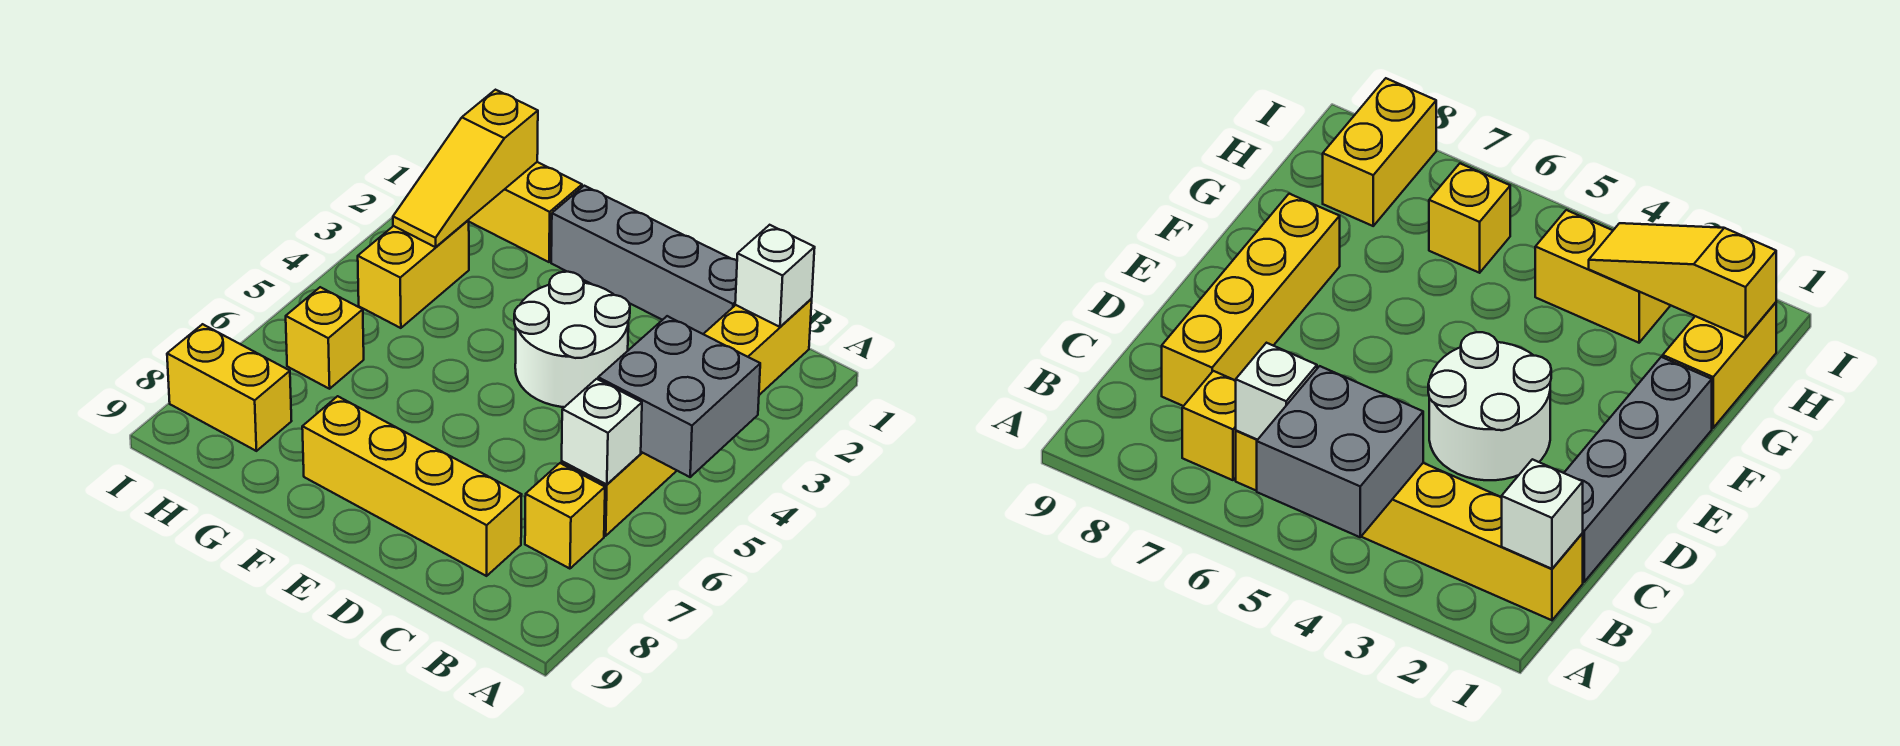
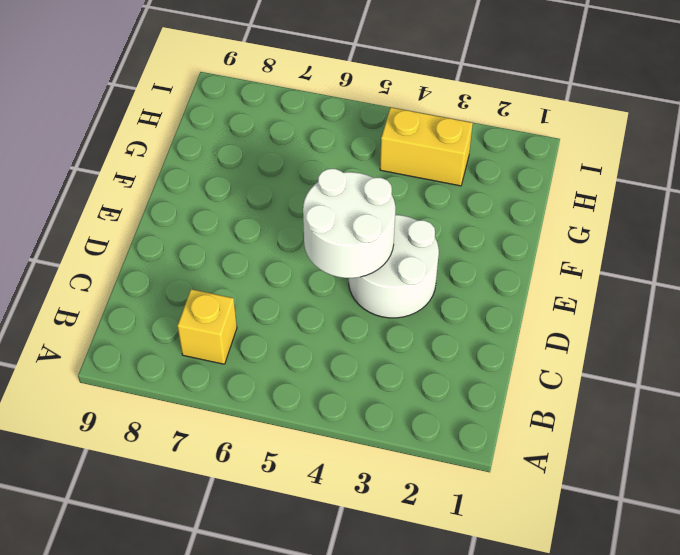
white round brick D4:E5 level 2 -> none
none -> yellow brick B1:B6 level 1
none -> grey brick C1:F1 level 1
none -> yellow brick C8:F8 level 1

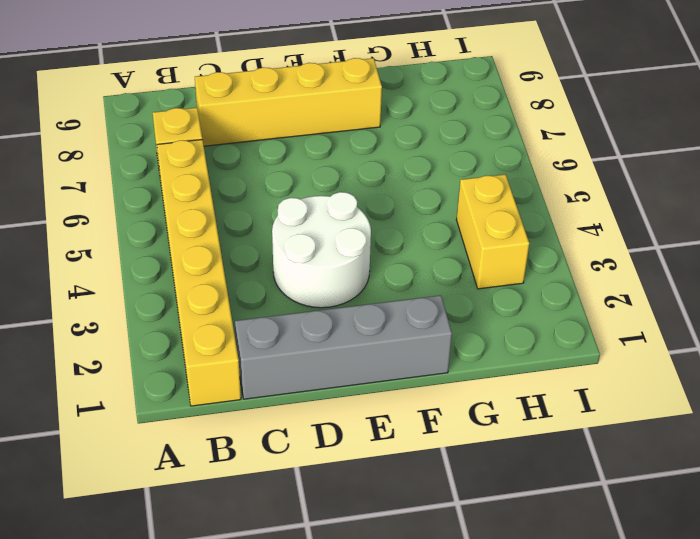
none -> yellow brick G1:H1 level 1
none -> yellow brick H6 level 1
none -> yellow brick H8:I8 level 1

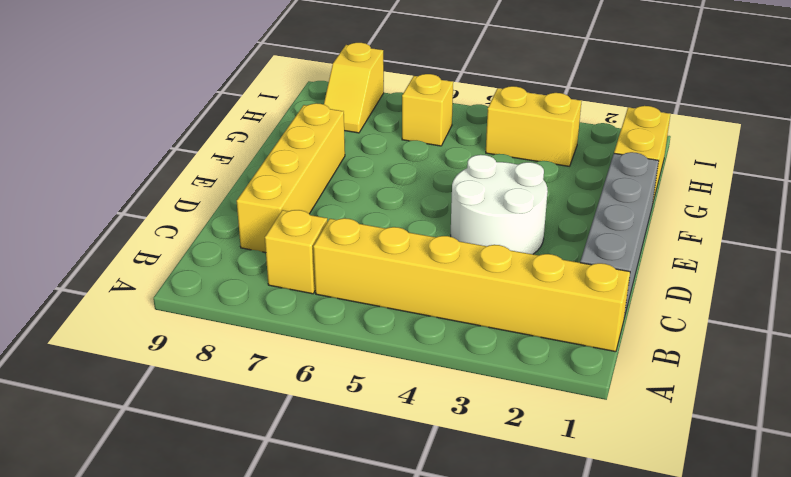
yellow slope H8:I8 level 1 top I -> yellow brick H8:I8 level 1
none -> grey brick A4:B5 level 2
none -> white brick B1 level 2
none -> white brick B6 level 2

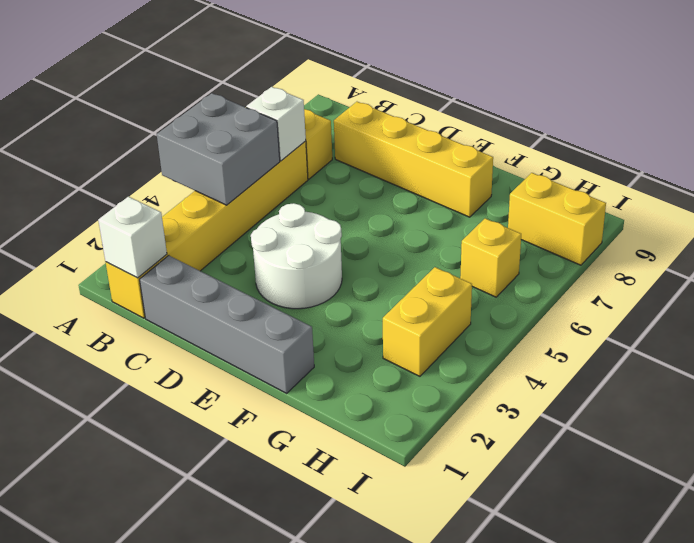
none -> yellow brick G1:H1 level 1
none -> yellow slope H1:H3 level 2 top 1

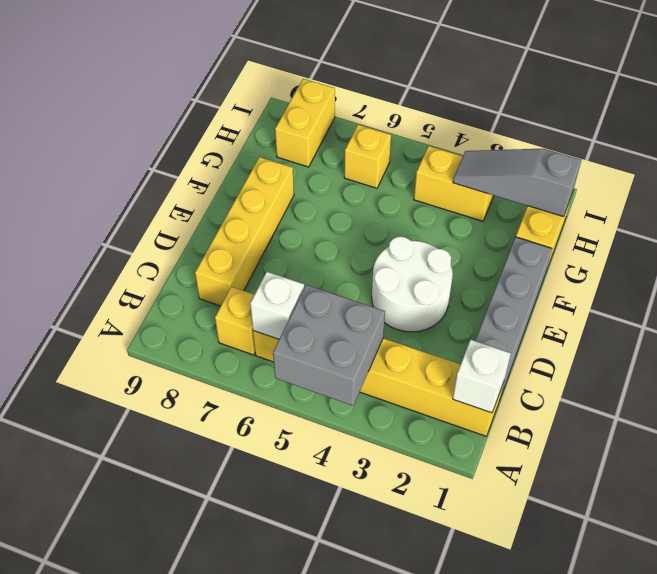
grey slope H1:H3 level 2 top 1 -> yellow slope H1:H3 level 2 top 1

